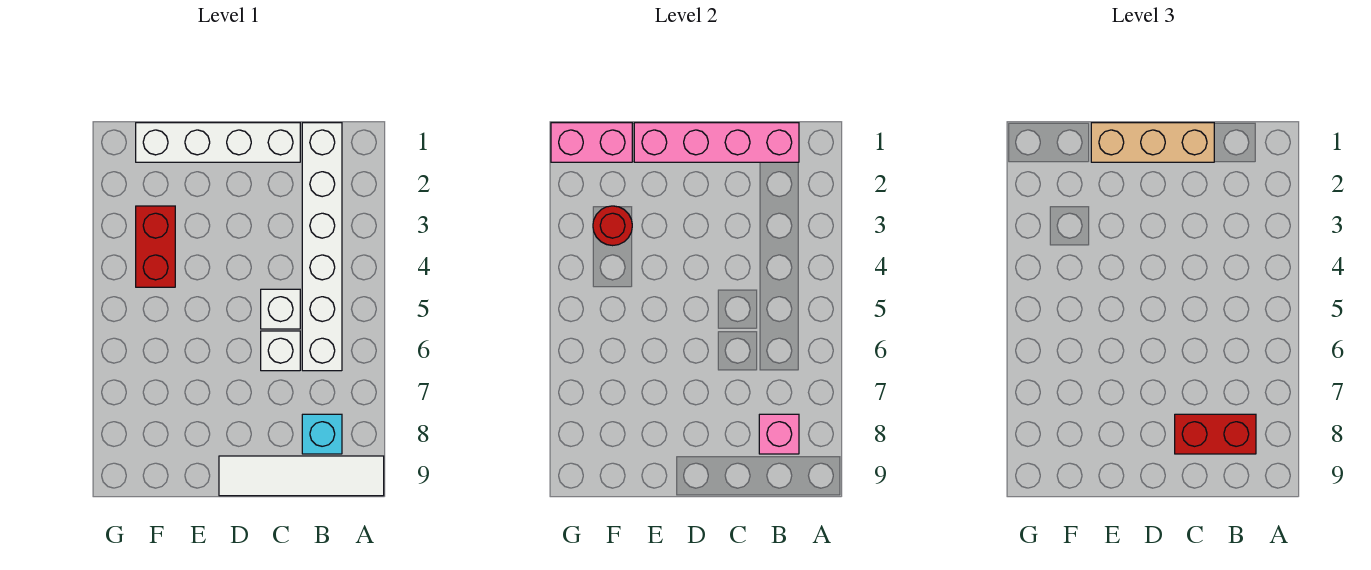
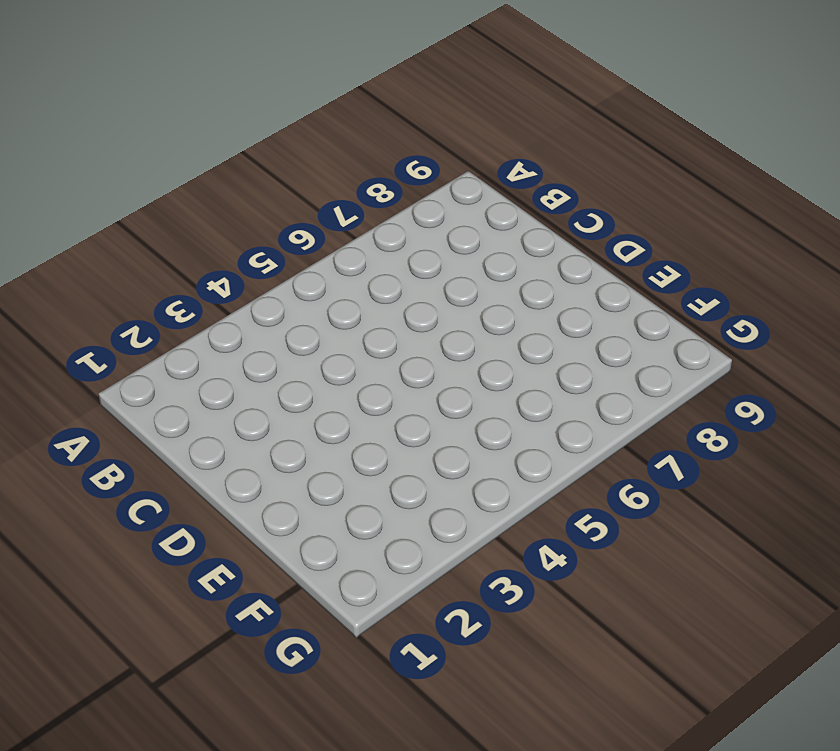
none -> white tile A9:D9 level 1
none -> white brick B1:B6 level 1
none -> cyan brick B8 level 1

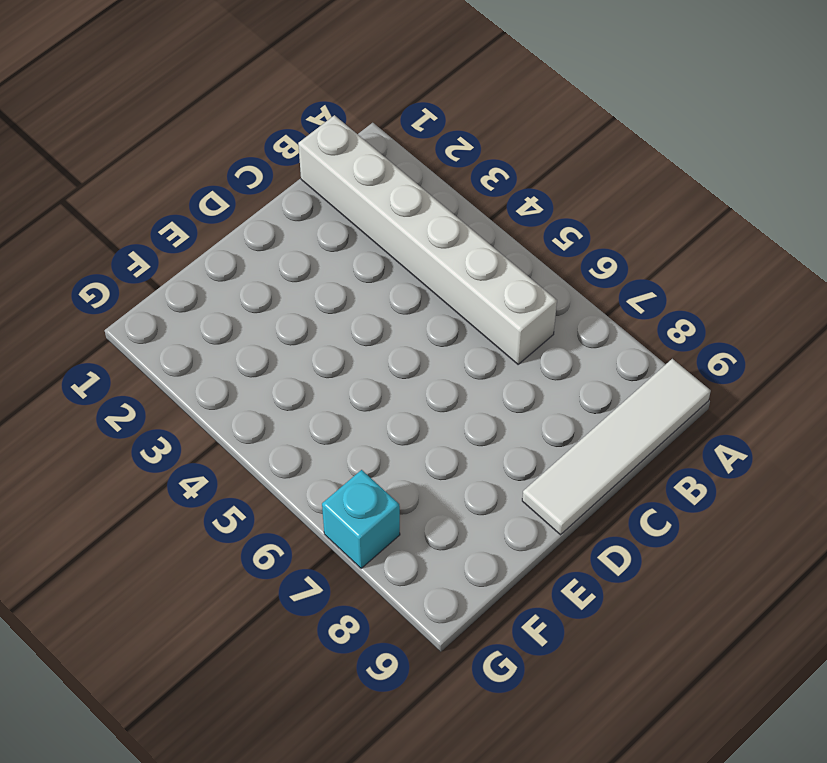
cyan brick G7 level 1 -> cyan brick B8 level 1
none -> white brick C1:F1 level 1
none -> white brick C5 level 1
none -> white brick C6 level 1

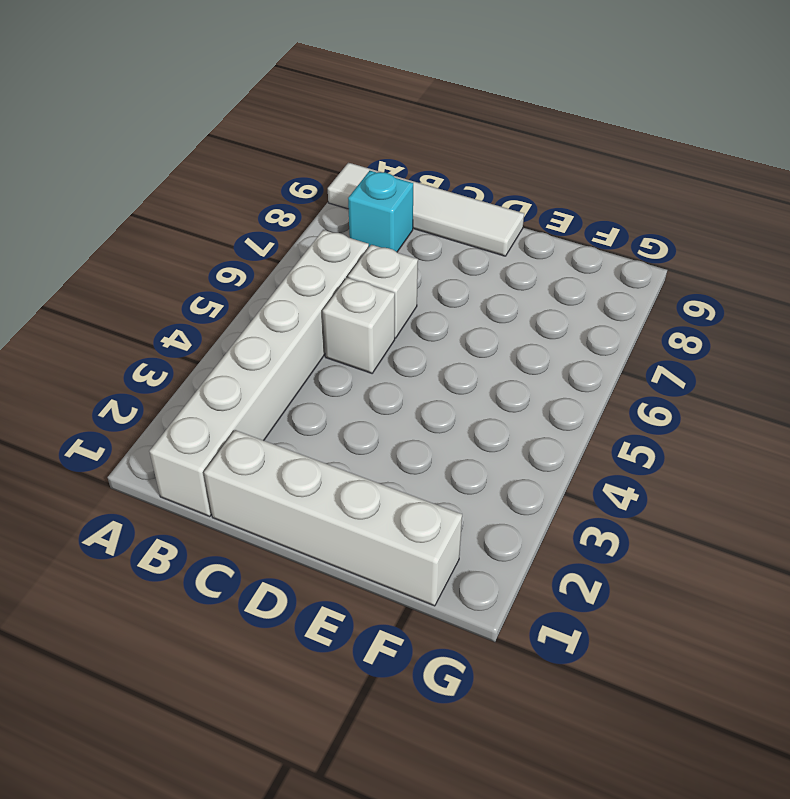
none -> red brick F3:F4 level 1
none -> pink brick B1:E1 level 2
none -> pink brick B8 level 2

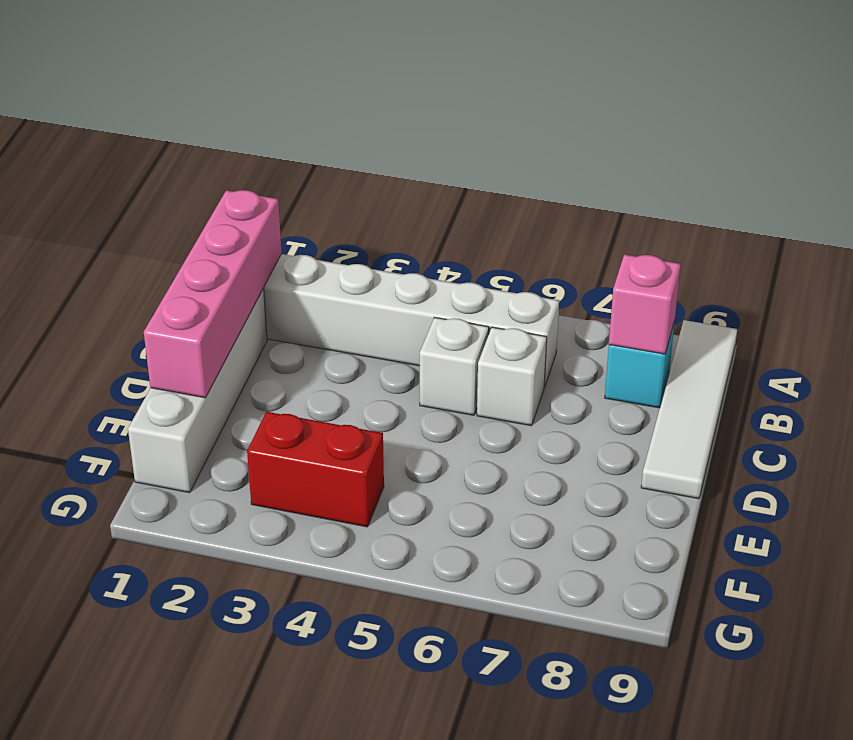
none -> pink brick F1:G1 level 2
none -> red round brick F3 level 2
none -> red brick B8:C8 level 3

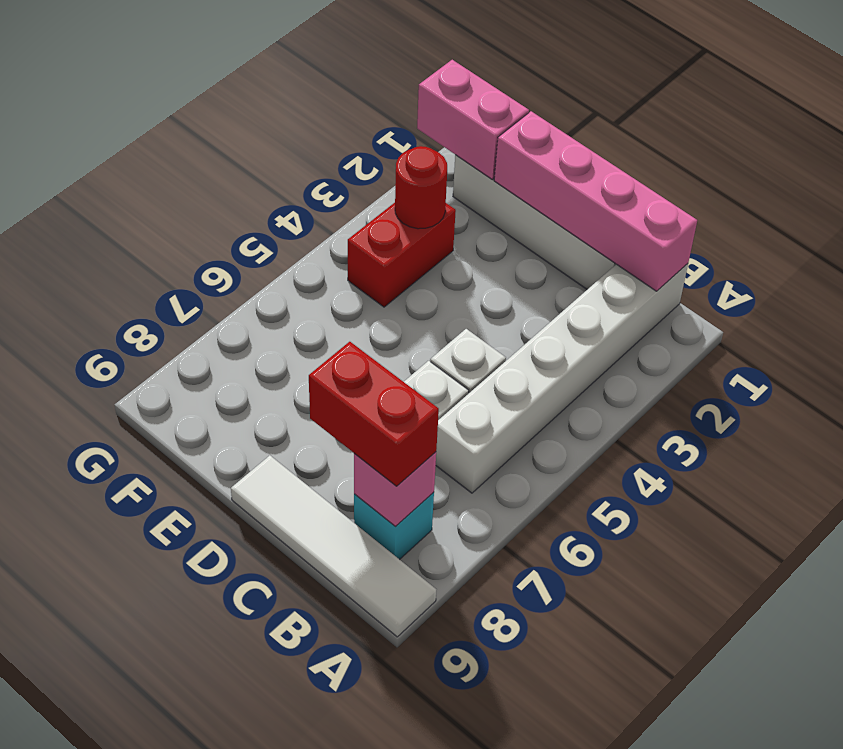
none -> tan brick C1:E1 level 3

